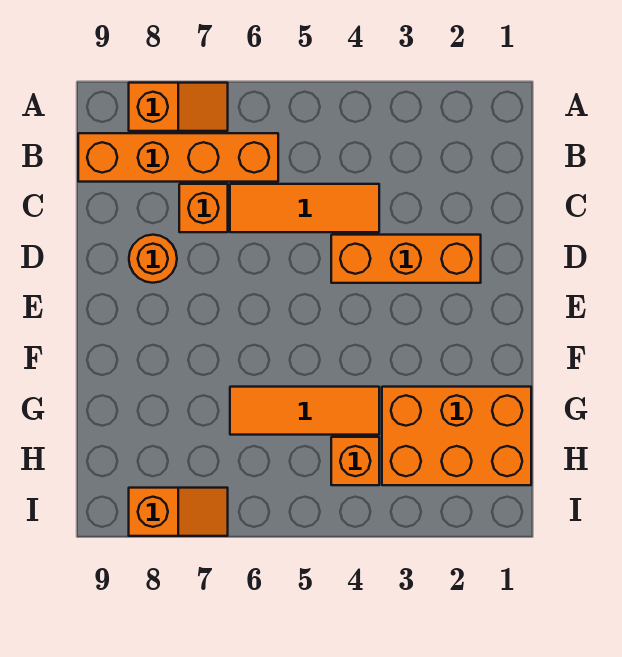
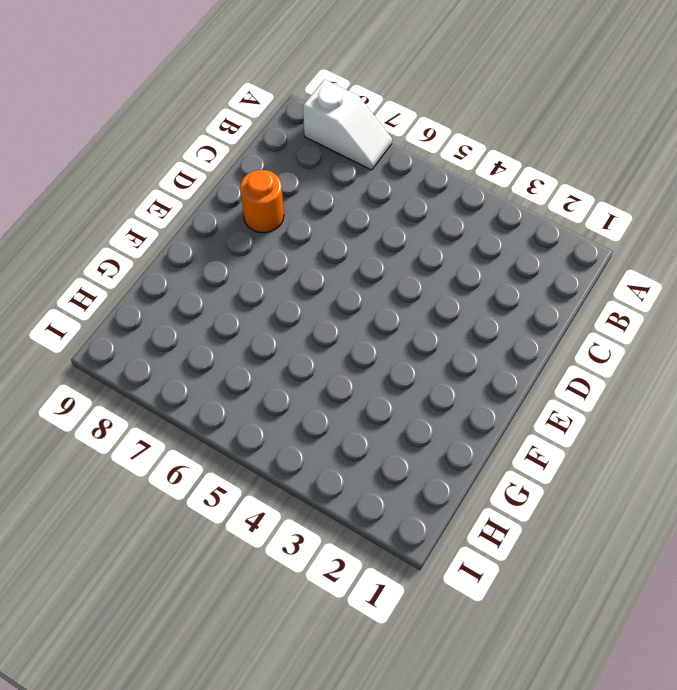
white slope A7:A8 level 1 top 8 -> orange slope A7:A8 level 1 top 8
none -> orange brick B6:B9 level 1
none -> orange tile C4:C6 level 1

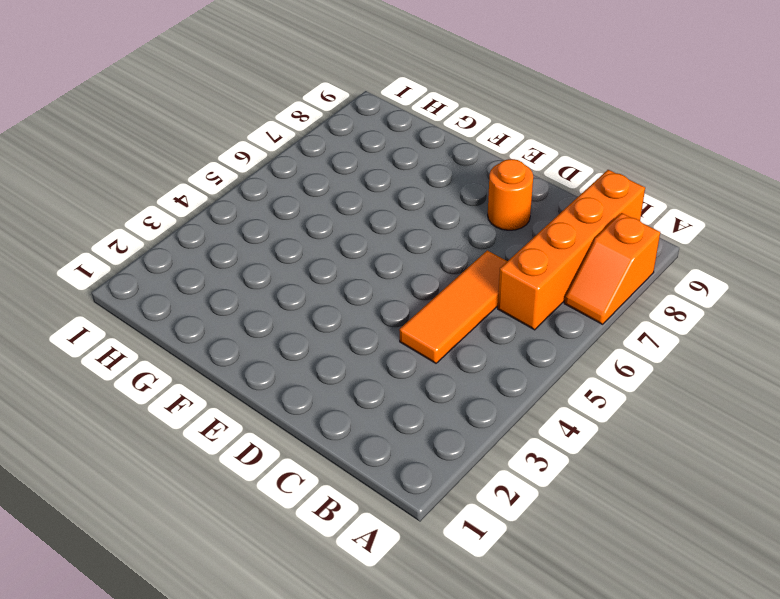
none -> orange brick C7 level 1
none -> orange brick D2:D4 level 1

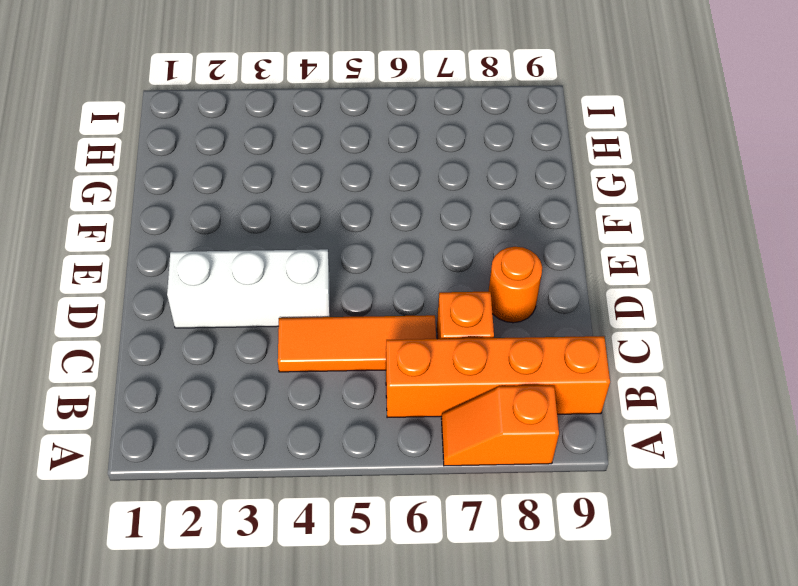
white brick D2:D4 level 1 -> orange brick D2:D4 level 1
none -> orange brick G1:H3 level 1
none -> orange tile G4:G6 level 1

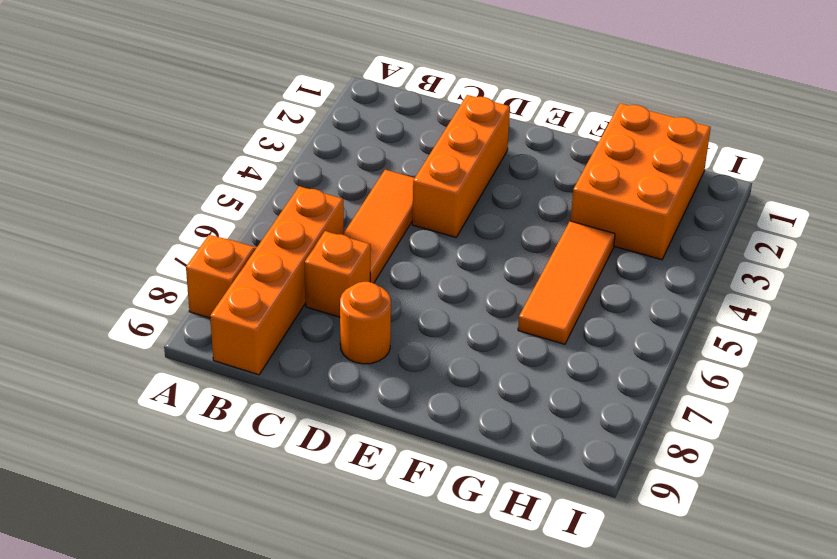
none -> orange brick H4 level 1
none -> orange slope I7:I8 level 1 top 8

